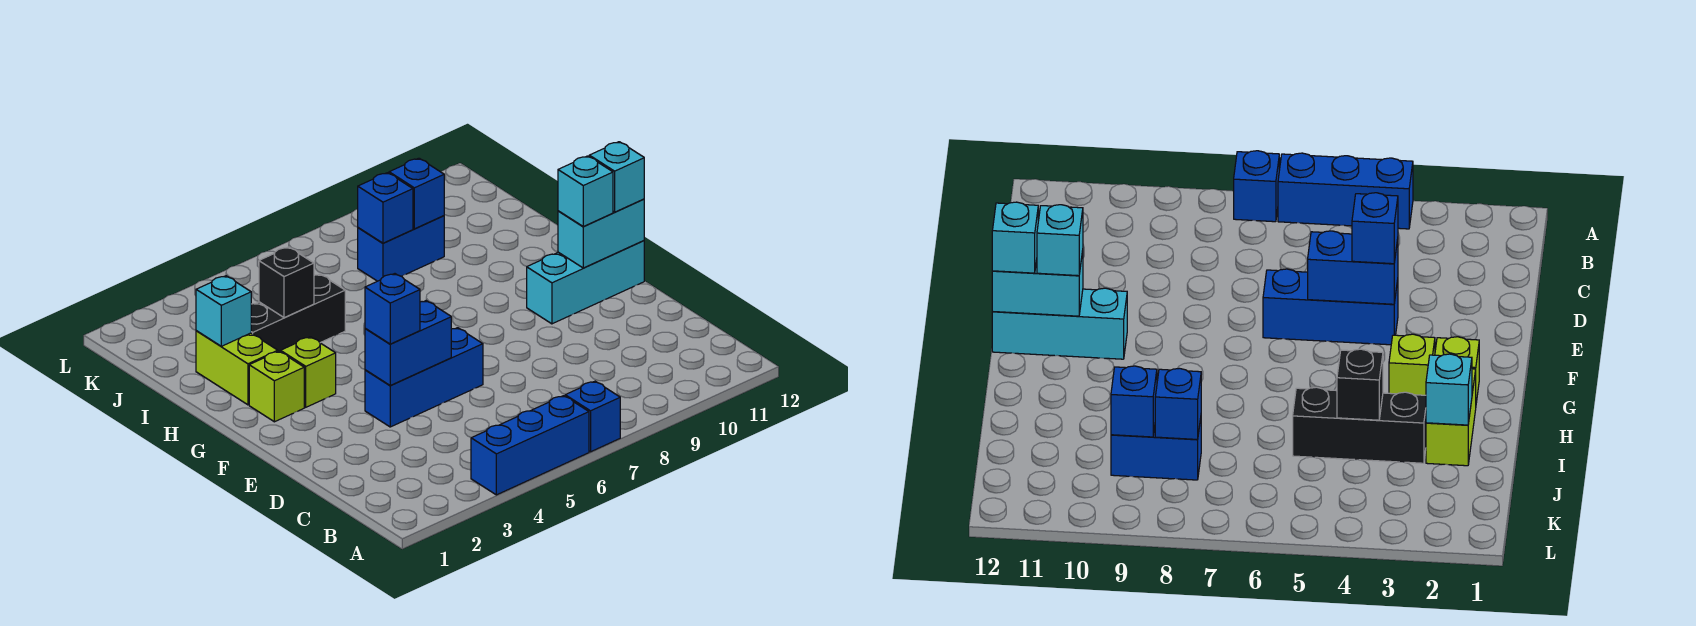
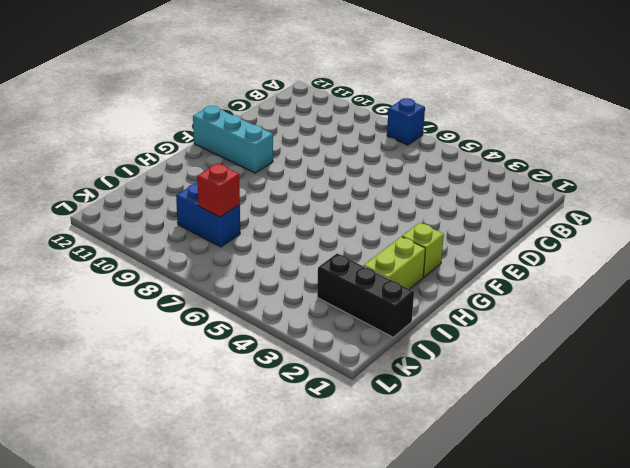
black brick J1:J3 level 1 -> black brick I3:I5 level 1
red brick J8 level 2 -> blue brick J8 level 2
none -> blue brick A4:A6 level 1
none -> blue brick E4:E6 level 1
none -> lime brick G3 level 1

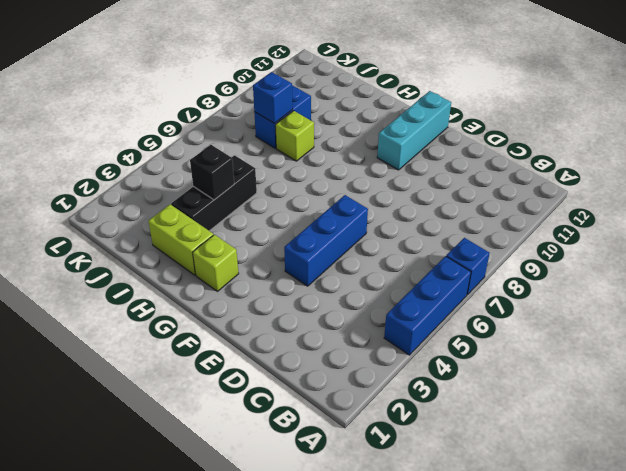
lime brick I8 level 1 -> lime brick G3 level 1
none -> blue brick E4:E5 level 2
none -> cyan brick F11:F12 level 2
none -> cyan brick I2 level 2

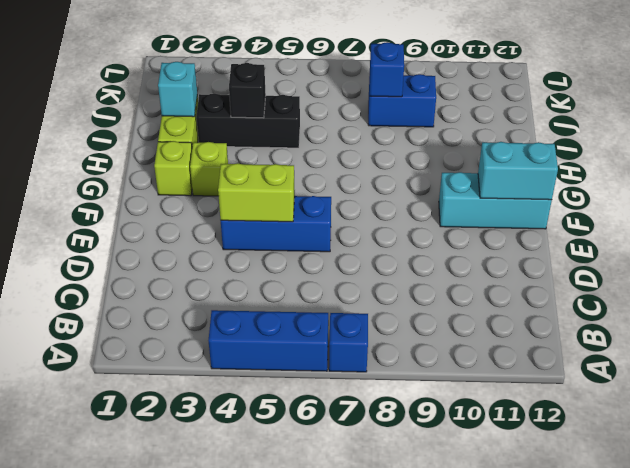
lime brick E4:E5 level 2 -> blue brick E4:E5 level 2
none -> blue brick J9 level 2
none -> blue brick E4 level 3
none -> cyan brick F11 level 3

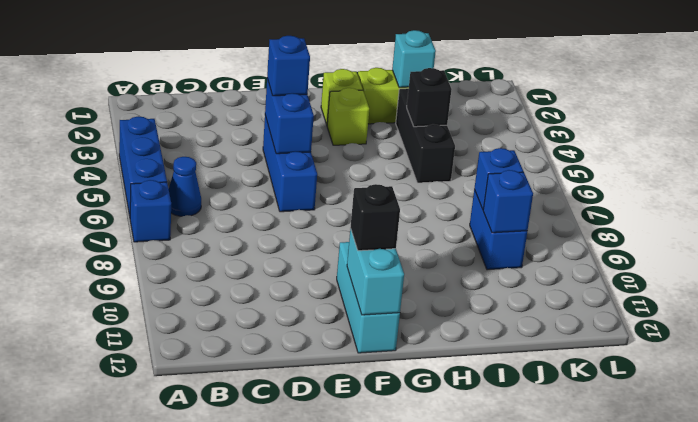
blue cone B6 level 1 -> none
black brick F11 level 3 -> cyan brick F11 level 3
none -> cyan brick F12 level 3

